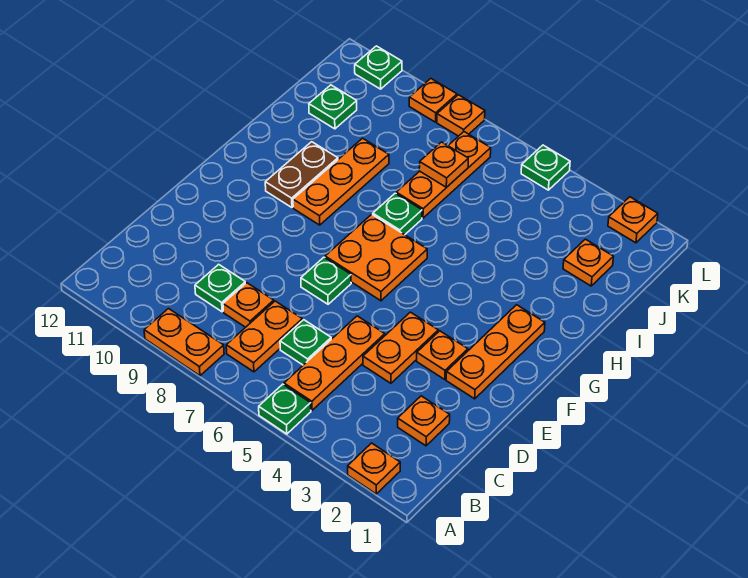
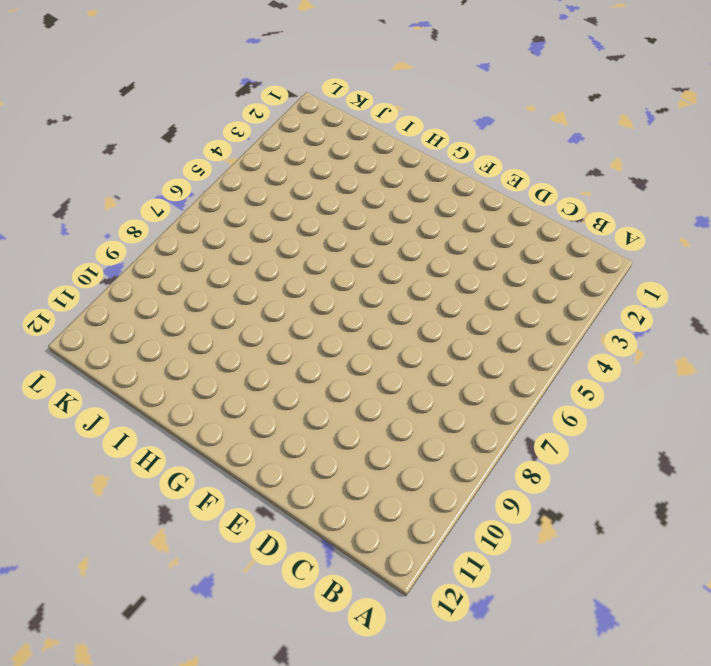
none -> orange plate A2 level 1
none -> green plate A5 level 1
none -> orange plate A8:A9 level 1

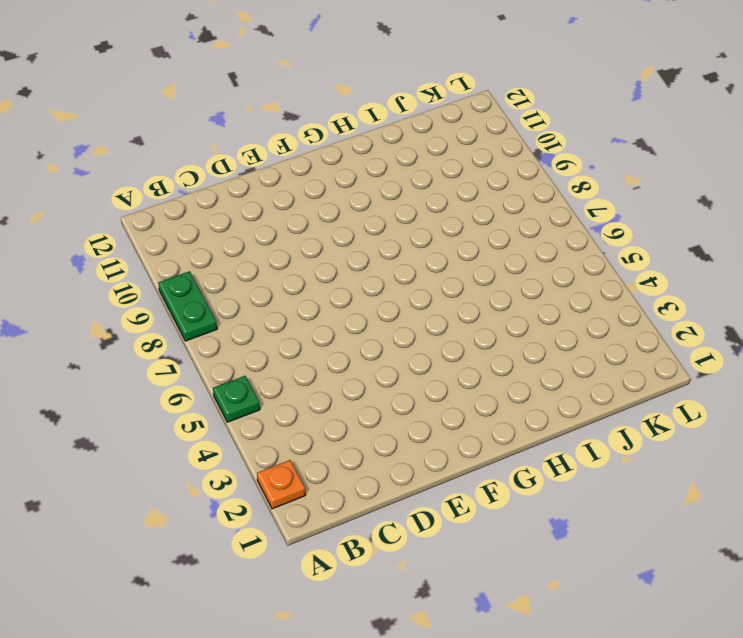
green plate A8:A9 level 1 -> orange plate A8:A9 level 1
none -> orange plate B5:D5 level 1
none -> orange plate B7:C7 level 1
none -> orange plate C2 level 1

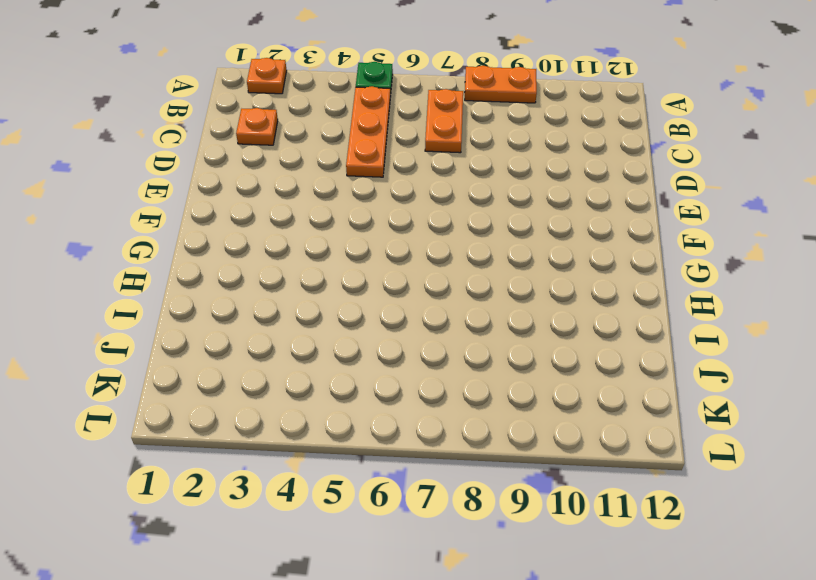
none -> green plate C6 level 1
none -> orange plate C8 level 1
none -> green plate C9 level 1

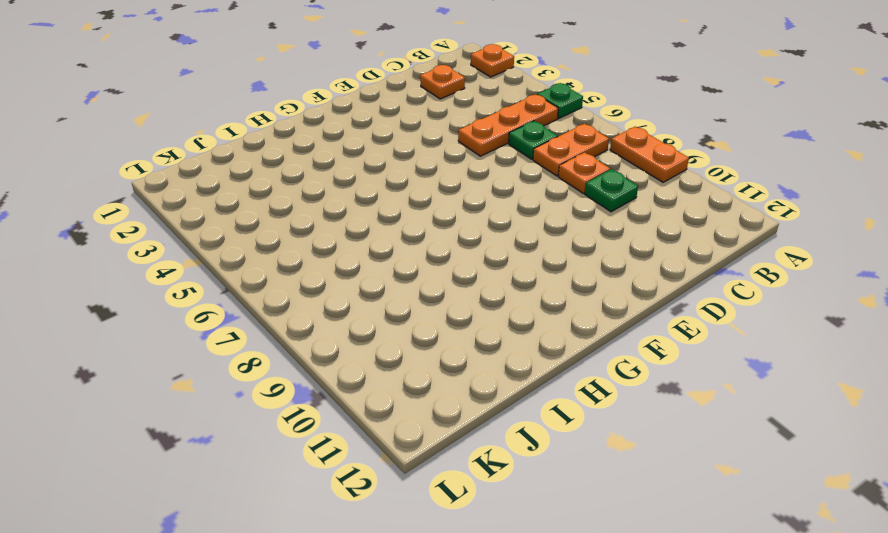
none -> orange plate D4:E4 level 1
none -> orange plate E2:G2 level 1
none -> orange plate E3 level 1

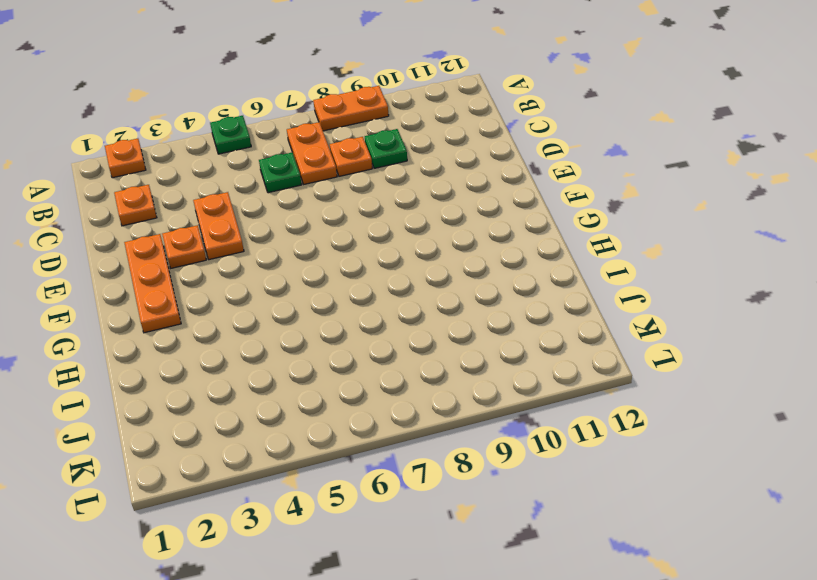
none -> orange plate B5:D5 level 1
none -> green plate E7 level 1
none -> orange plate F6:G7 level 1

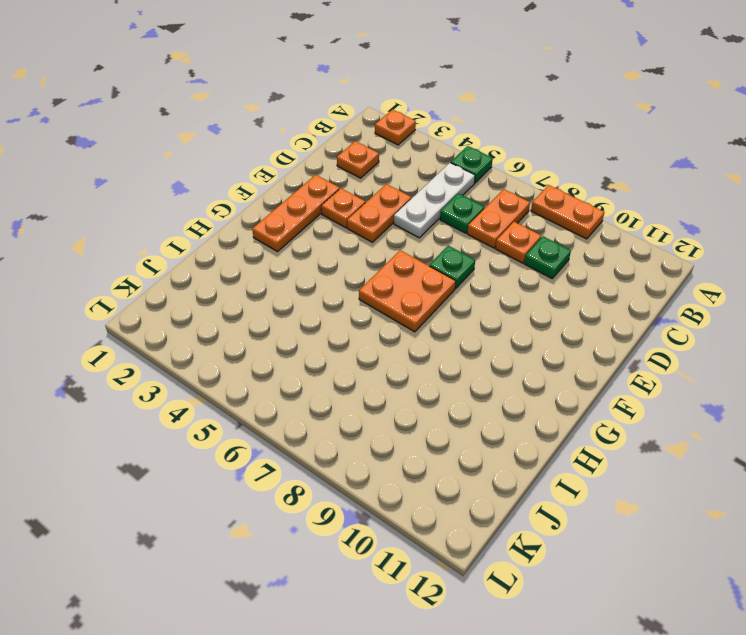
white plate B5:D5 level 1 -> orange plate B5:D5 level 1
none -> orange plate G9:I9 level 1
none -> brown plate G10:H10 level 1
none -> green plate H7 level 1

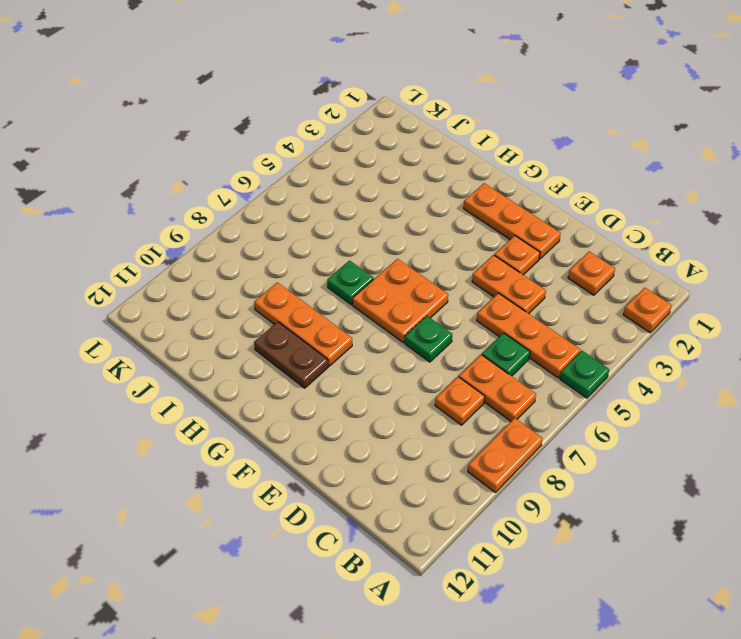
none -> green plate C9 level 1
none -> orange plate I7:K7 level 1
none -> orange plate J2 level 1

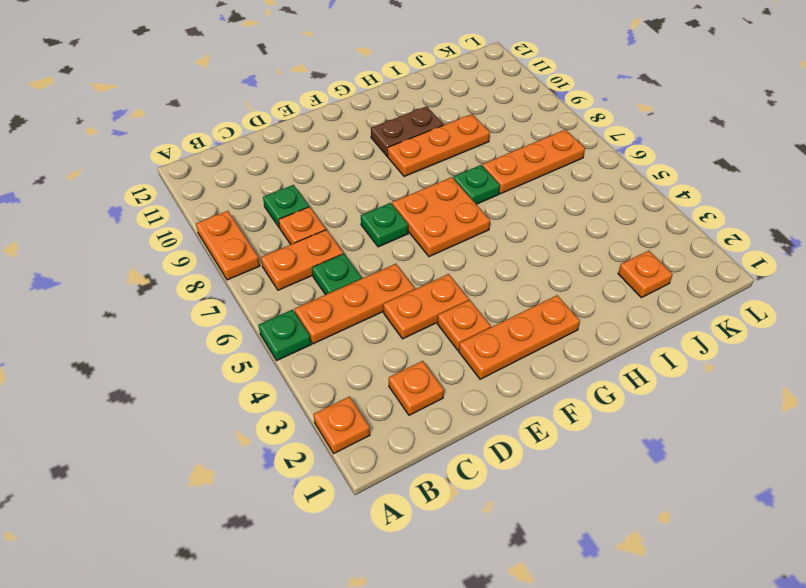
none -> green plate J11 level 1
none -> orange plate L2 level 1
none -> green plate L5 level 1

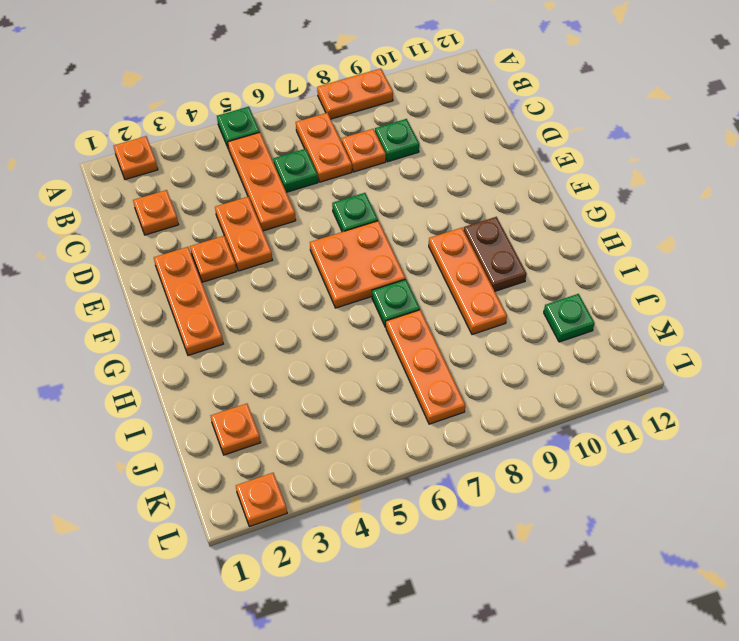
none -> green plate L5 level 1
none -> orange plate L8 level 1
none -> orange plate L9 level 1

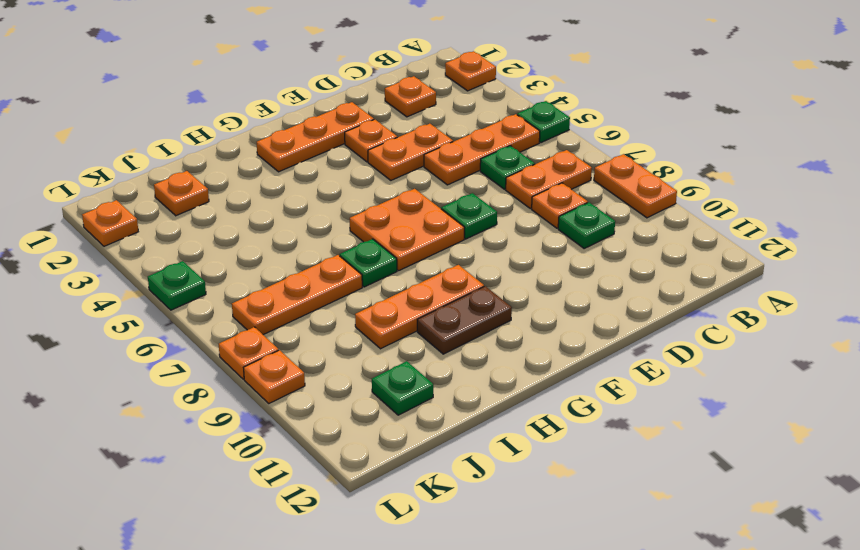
none -> green plate L11 level 1
none -> orange plate J7 level 2

